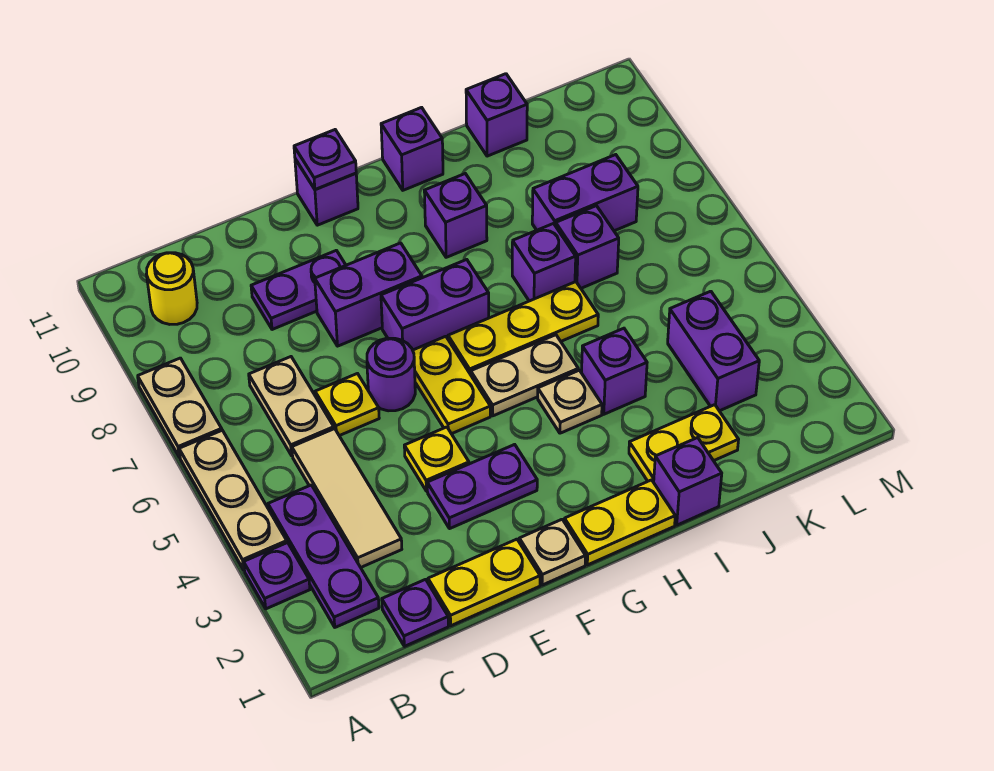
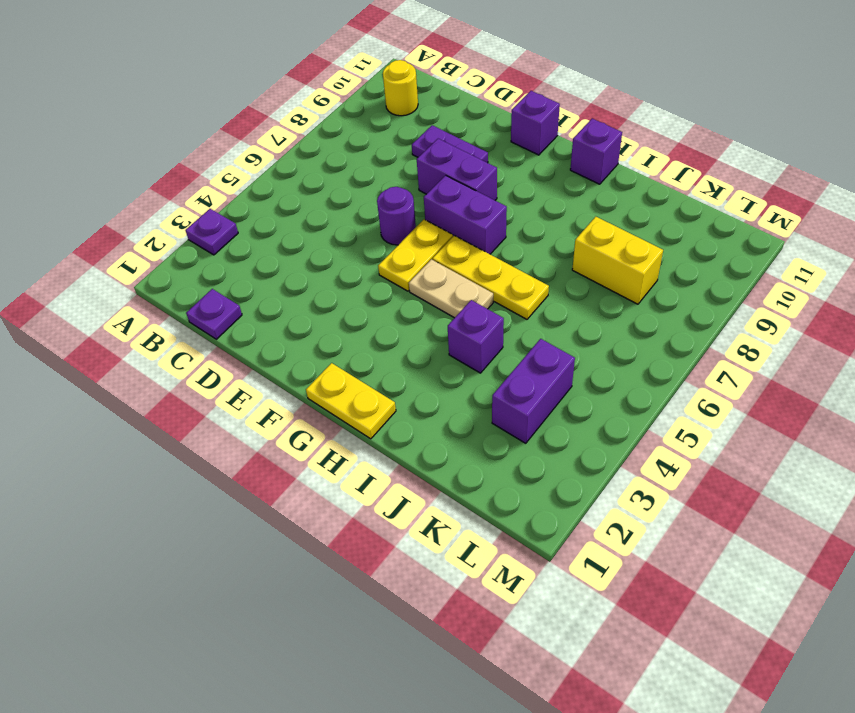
yellow brick J8:K8 level 1 -> purple brick J8:K8 level 1
none -> tan plate A4:A6 level 1
none -> tan plate A7:A8 level 1
none -> purple plate B2:B4 level 1
none -> tan tile C3:C5 level 1

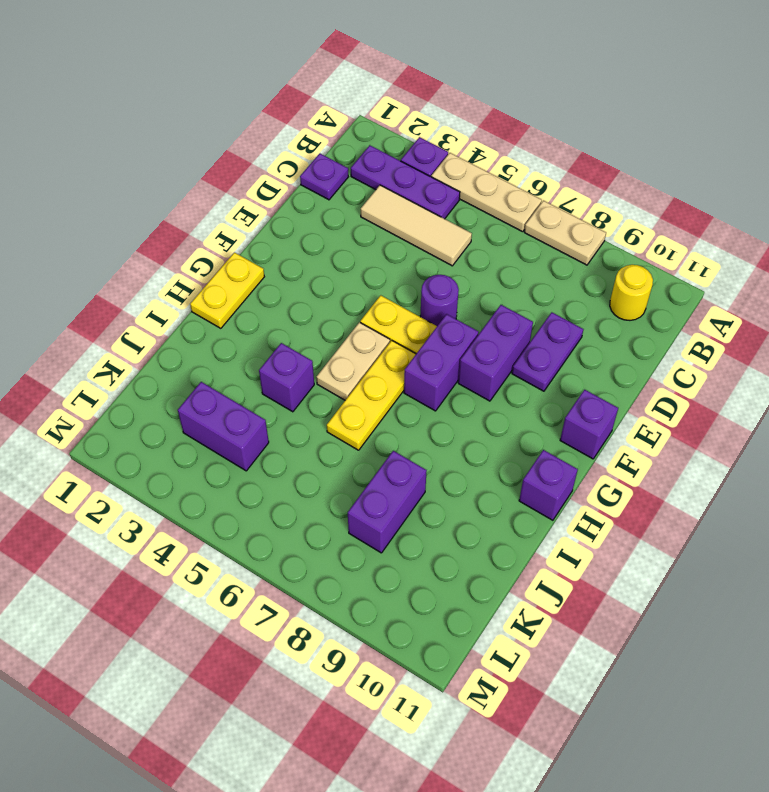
none -> tan plate C6:C7 level 1
none -> yellow plate D1:E1 level 1
none -> yellow plate D6 level 1
none -> purple plate E3:F3 level 1

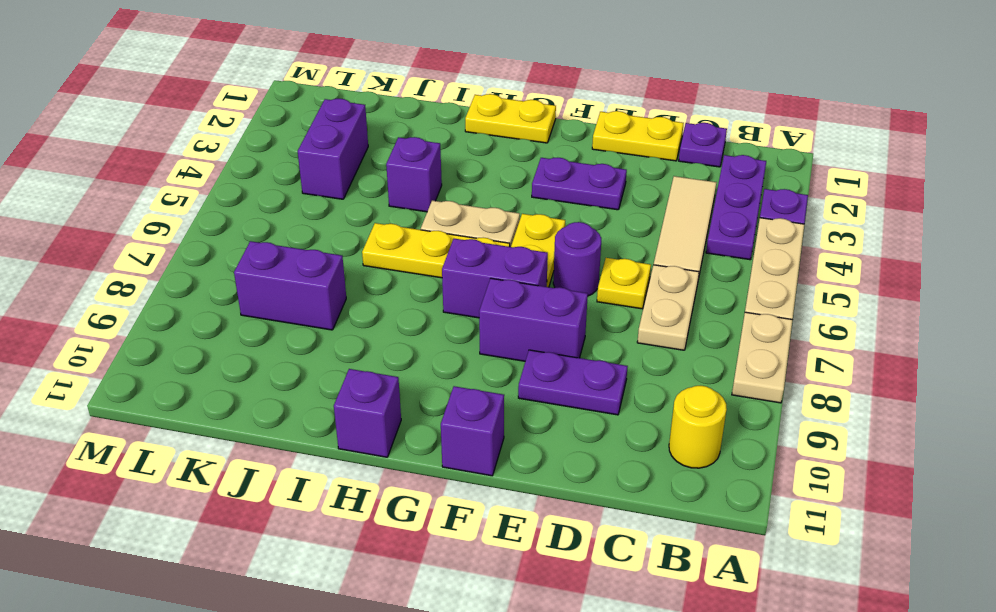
none -> yellow plate E4 level 1
none -> tan plate F1 level 1
none -> tan plate H4 level 1
none -> purple brick H9 level 1

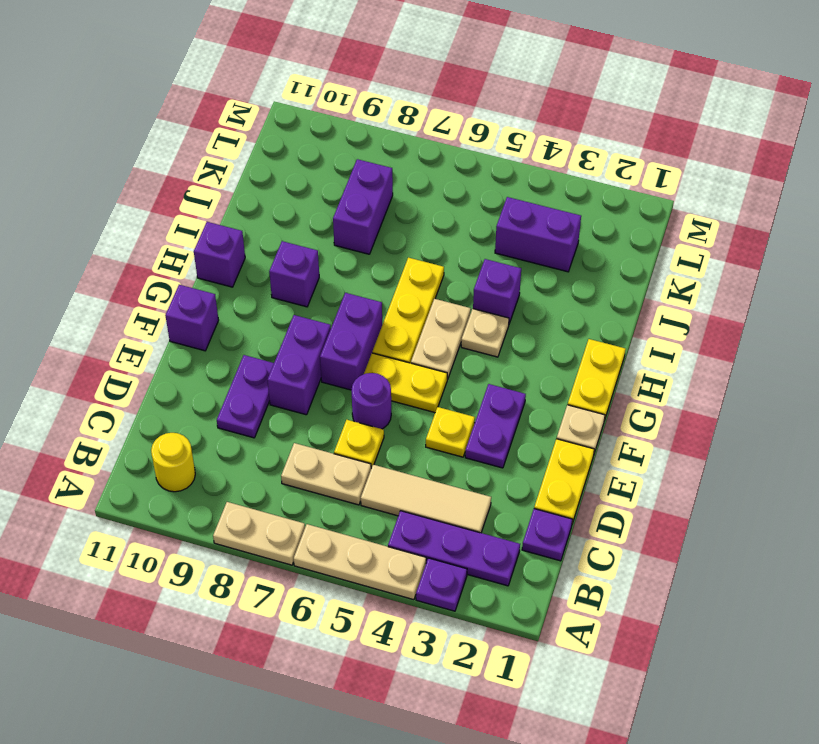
none -> purple brick I1 level 1
none -> yellow plate I2:J2 level 1
none -> purple brick I7 level 1
none -> purple brick J7 level 1

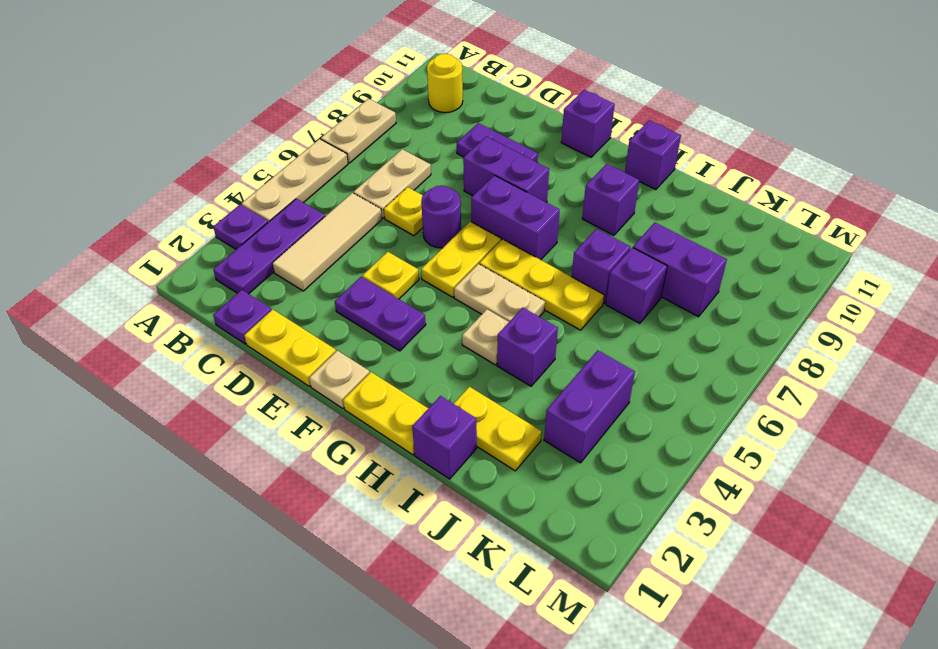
none -> purple brick J11 level 1
none -> purple plate F11 level 2

